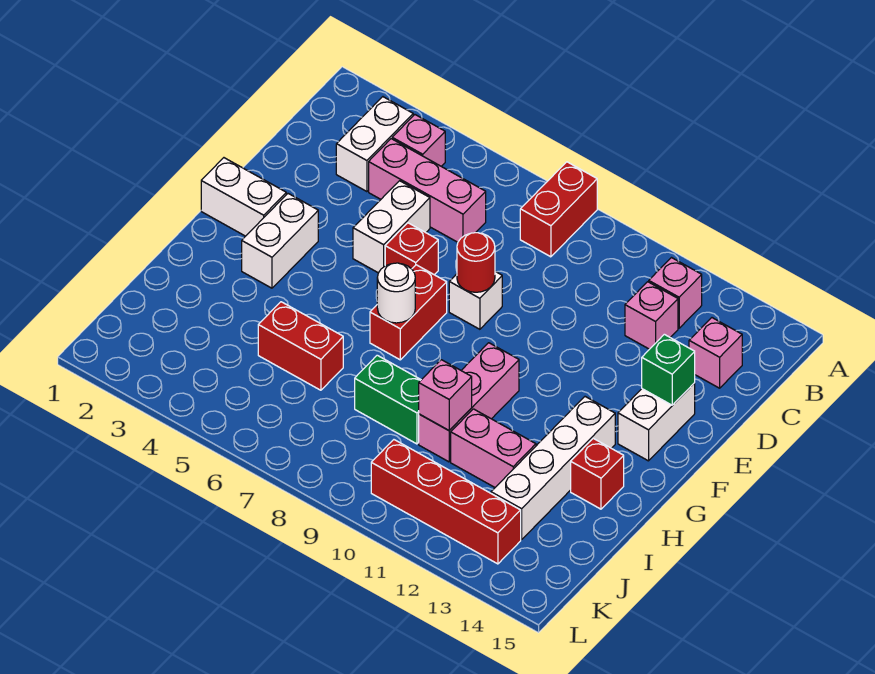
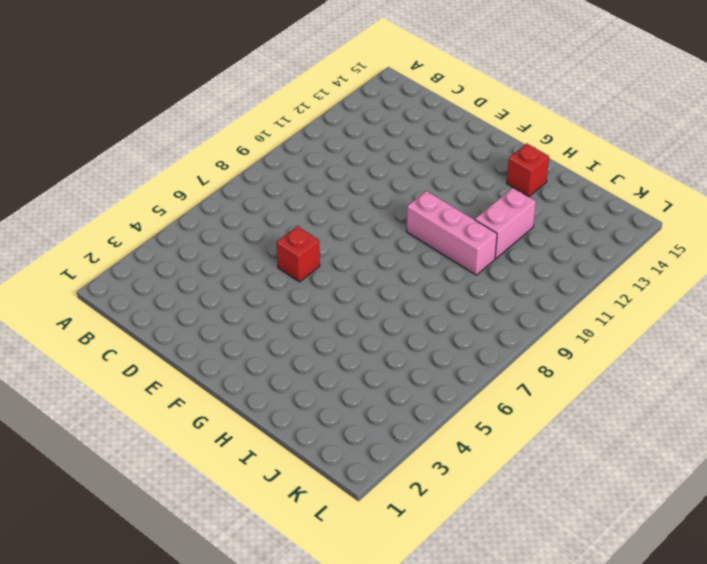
none -> red brick A8:B8 level 1
none -> white brick B3:C3 level 1
none -> pink brick B4 level 1

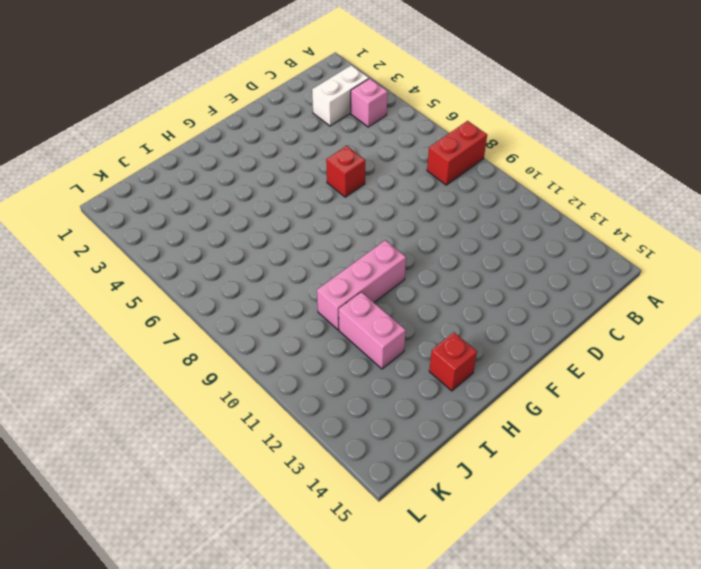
none -> pink brick B12 level 1
none -> pink brick C4:C6 level 1
none -> pink brick C12 level 1

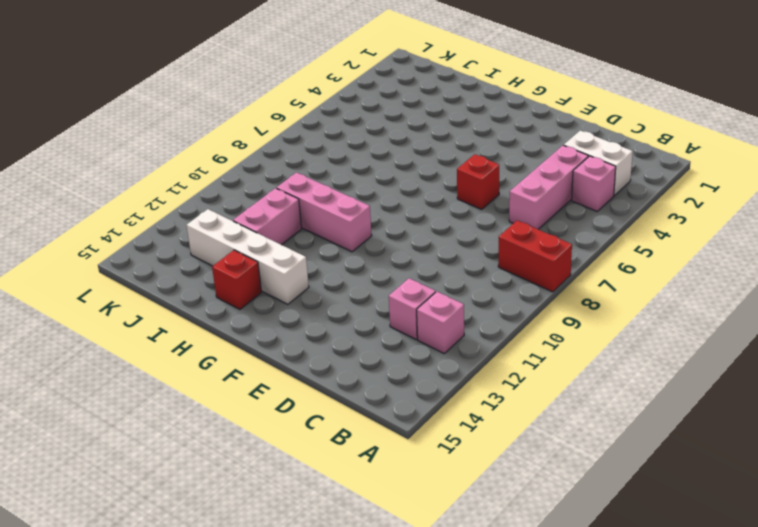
none -> pink brick C14 level 1
none -> white brick D5:E5 level 1
none -> white brick E8 level 1

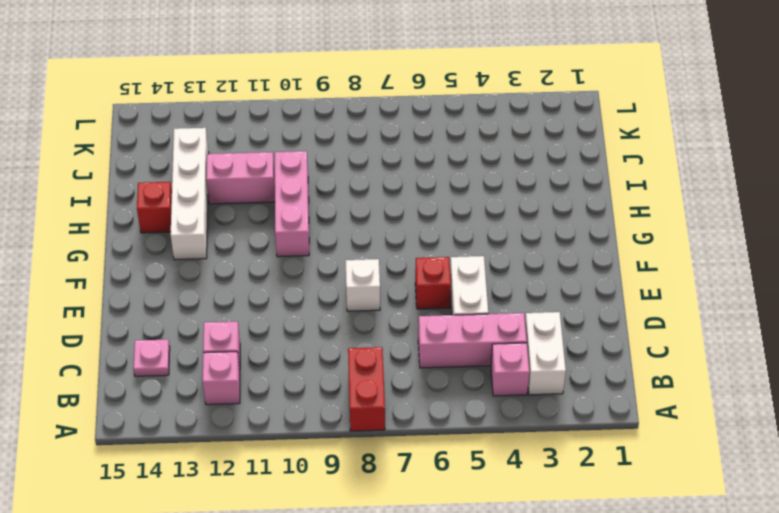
pink plate C14 level 1 -> pink brick C14 level 1
none -> white brick E14:F14 level 1
none -> white brick F1:F2 level 1
none -> white brick F3:G3 level 1

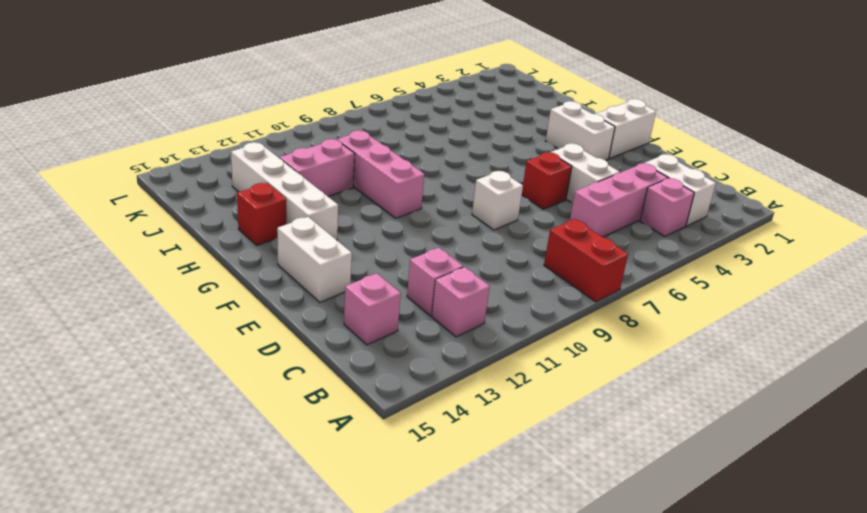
none -> red brick F7:G7 level 1
none -> red brick I5:I6 level 1
none -> green brick I8:I9 level 1

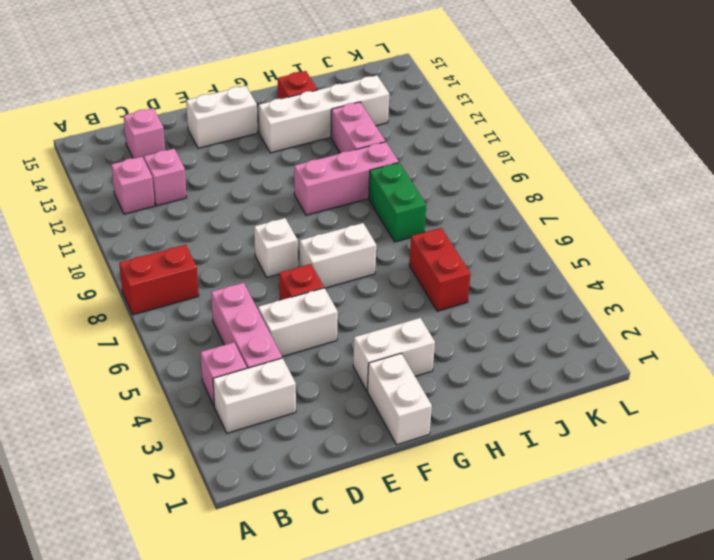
white brick F7:G7 level 1 -> red brick F7:G7 level 1
none -> red brick K10:K13 level 1
none -> red round brick E8 level 2
none -> green brick E14 level 2

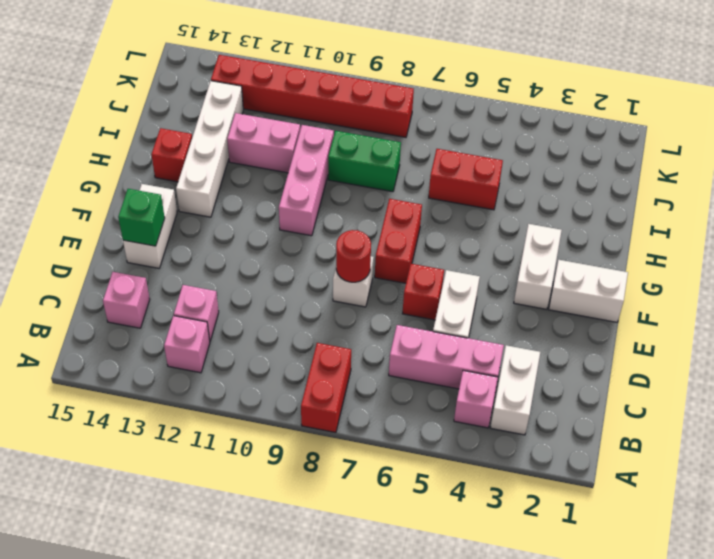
red brick K8:K13 level 1 -> red brick K10:K13 level 1
none -> white round brick G7 level 2
none -> pink brick I10 level 2

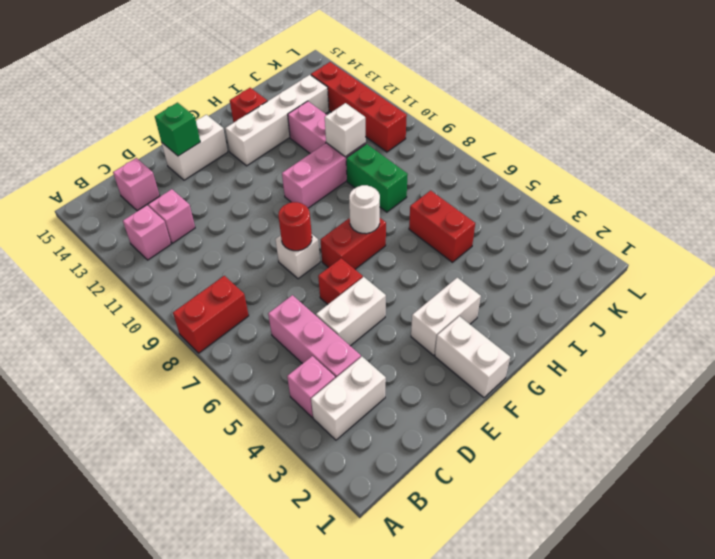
white brick I10 level 2 -> pink brick I10 level 2

